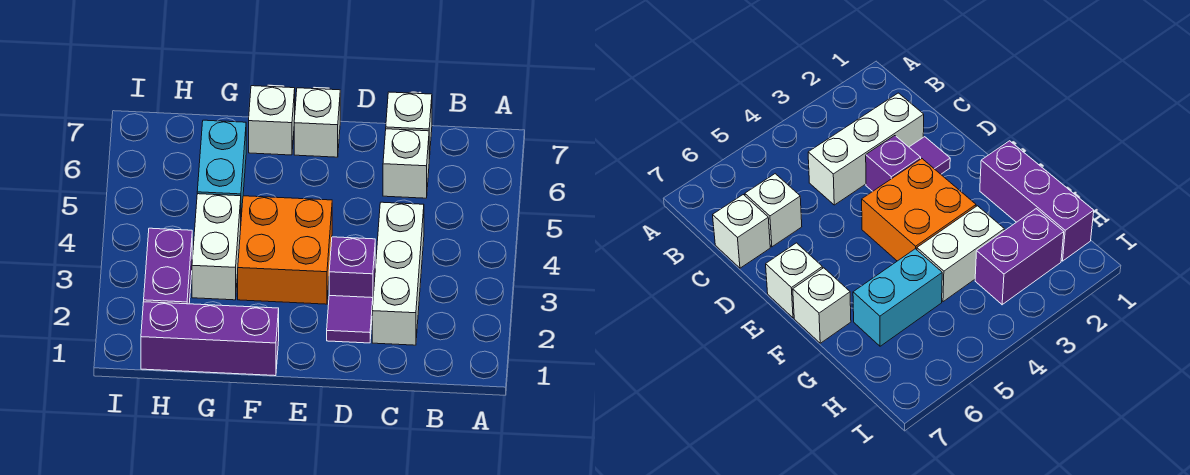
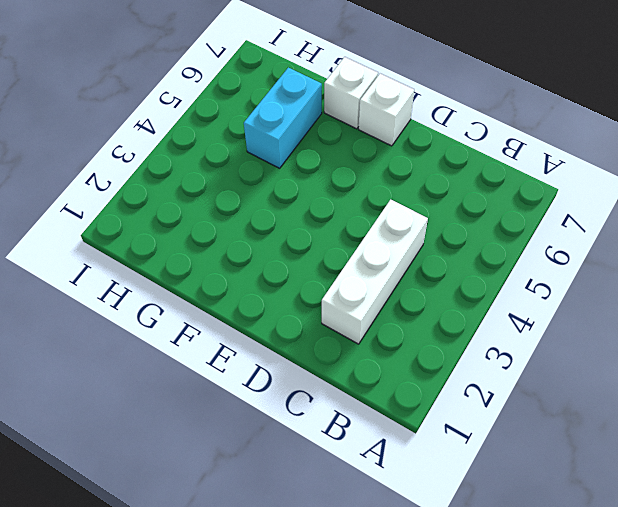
none -> white brick C6 level 1
none -> white brick C7 level 1
none -> purple tile D2 level 1

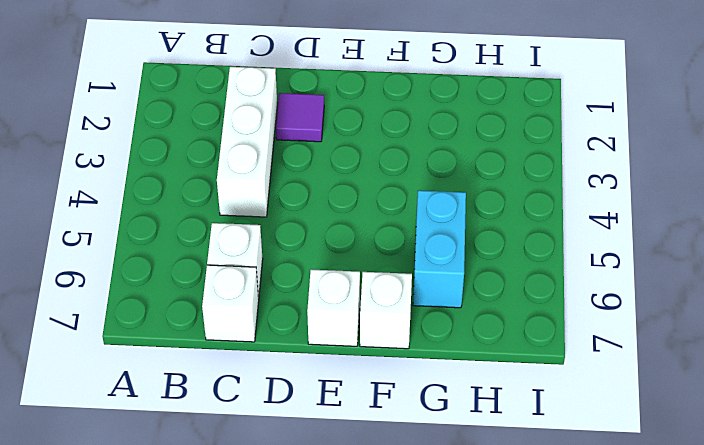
none -> purple brick D3 level 1
none -> orange brick E3:F4 level 1
none -> purple brick F1:H1 level 1

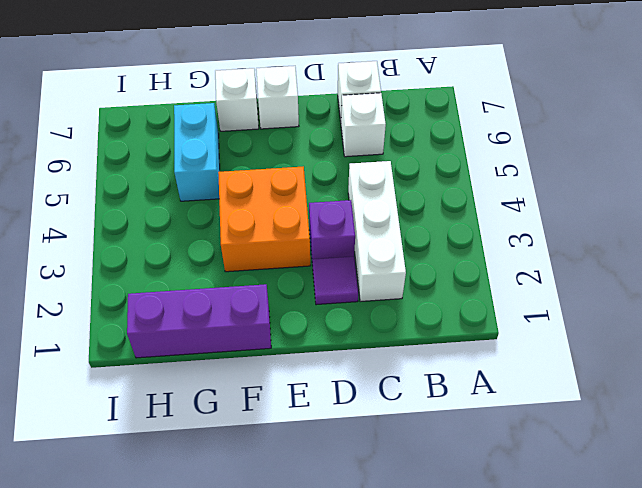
none -> white brick G3:G4 level 1
none -> purple brick H2:H3 level 1

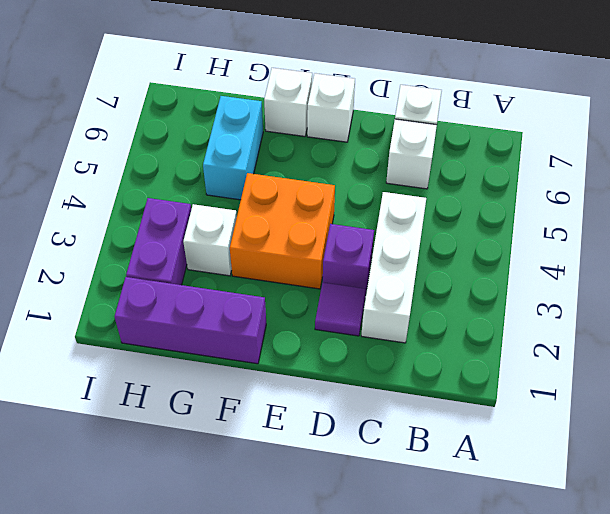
white brick G3 level 1 -> white brick G3:G4 level 1

